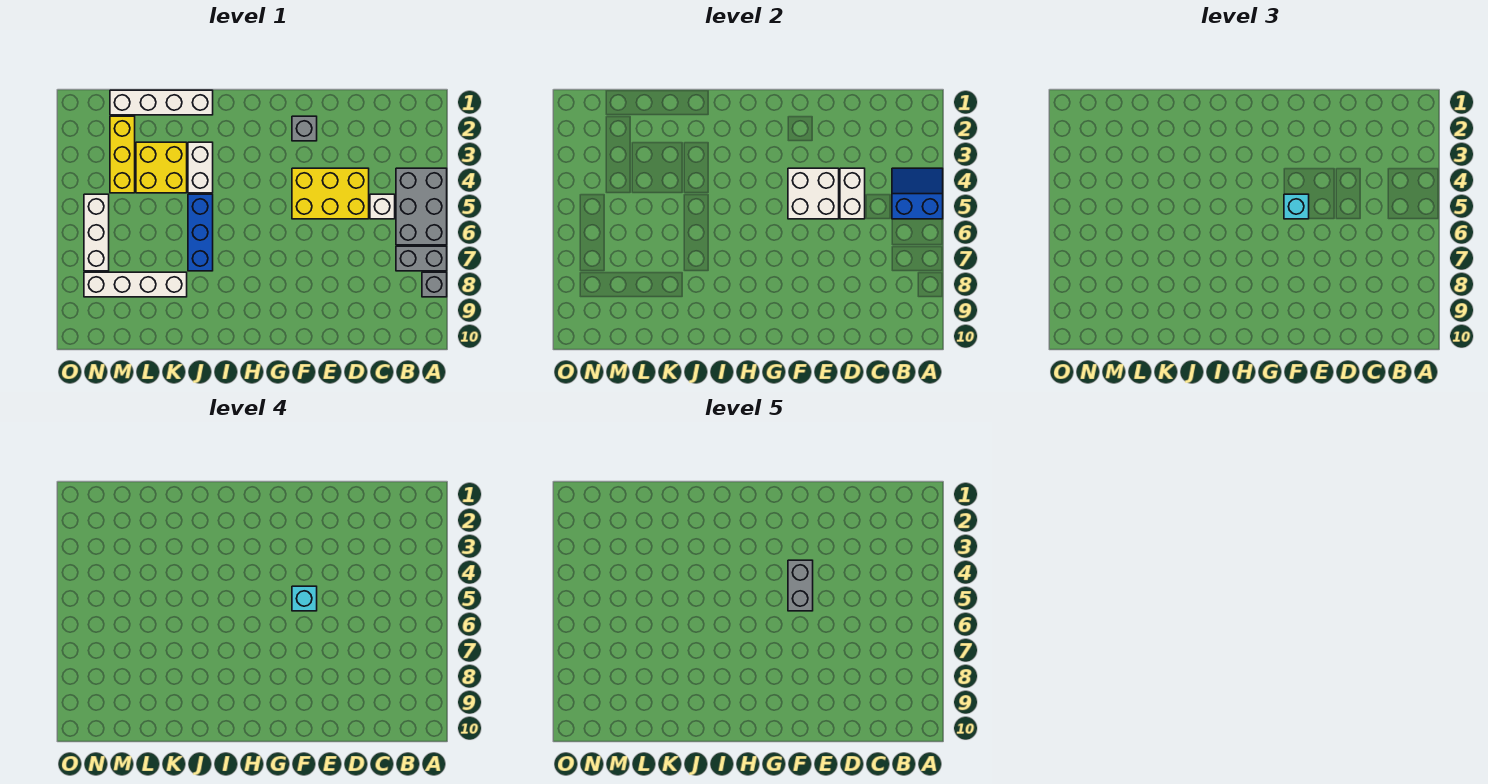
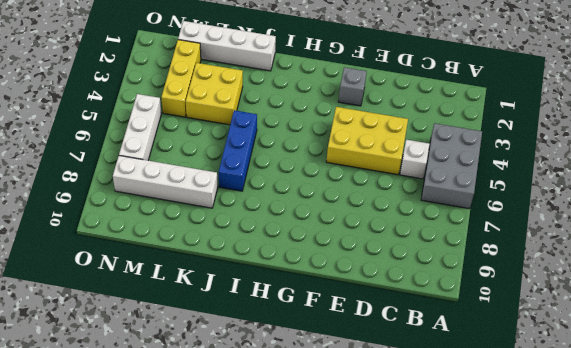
none -> grey brick A7:B7 level 1
none -> grey brick A8 level 1
none -> white brick J3:J4 level 1

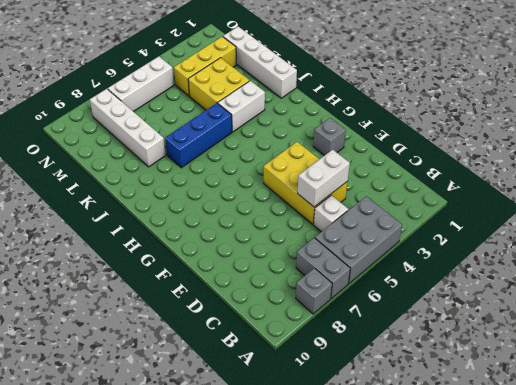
none -> blue slope A4:B5 level 2 top 5
none -> white brick E4:F5 level 2
none -> cyan brick F5 level 3

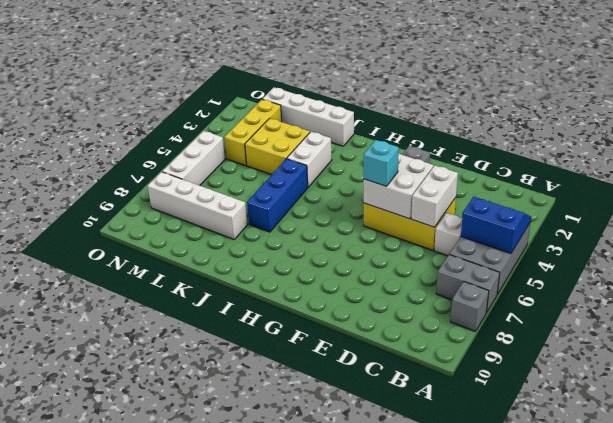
none -> cyan brick F5 level 4
none -> grey brick F4:F5 level 5

